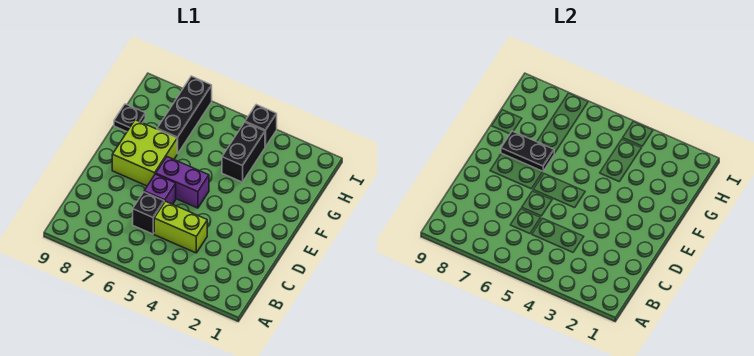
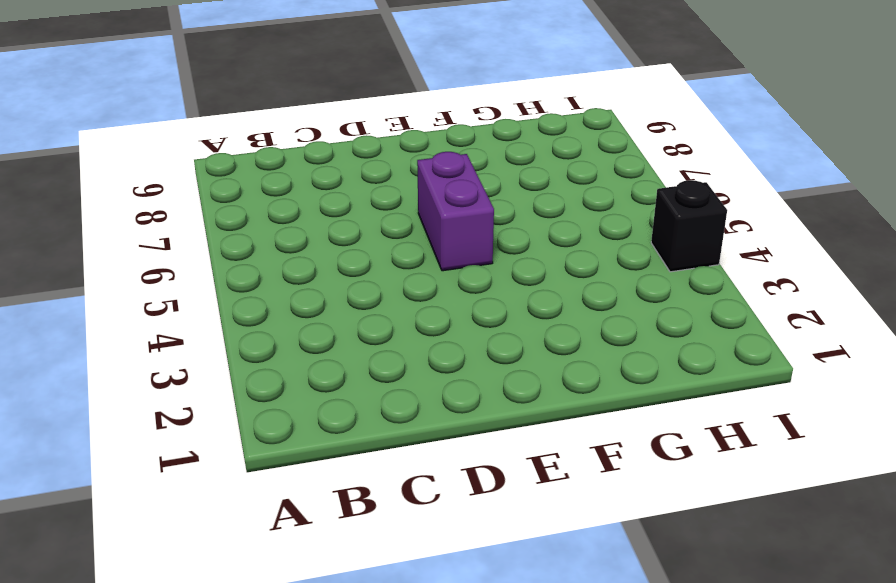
none -> lime brick C4:C5 level 1
none -> black brick C6 level 1

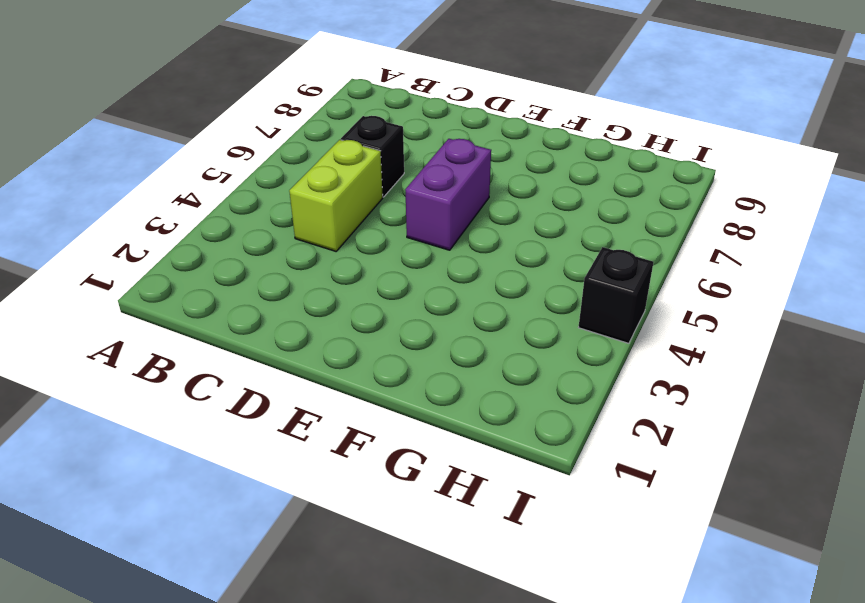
none -> purple brick D6 level 1
none -> lime brick E7:F8 level 1

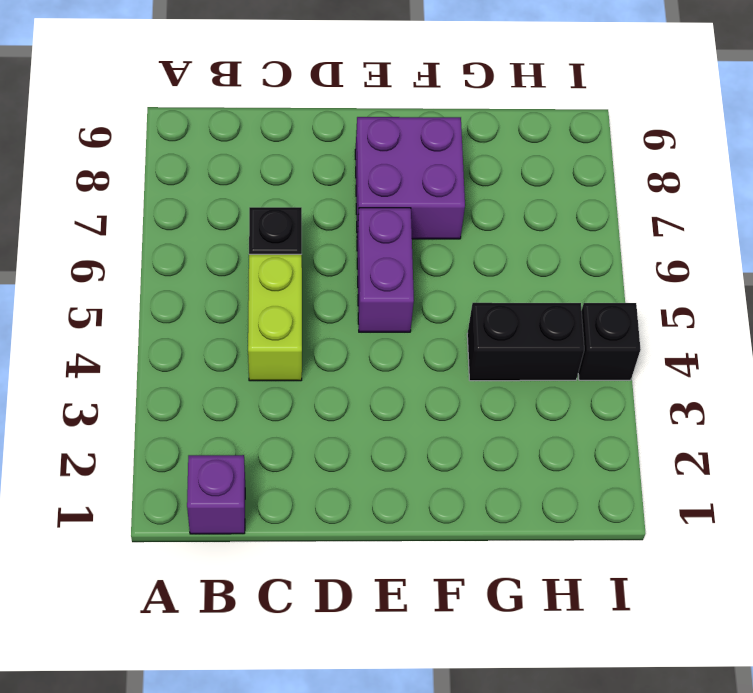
purple brick B1 level 1 -> purple brick D6 level 1
purple brick E7:F8 level 1 -> lime brick E7:F8 level 1
none -> black brick G7:I7 level 1
none -> black plate G9 level 1

